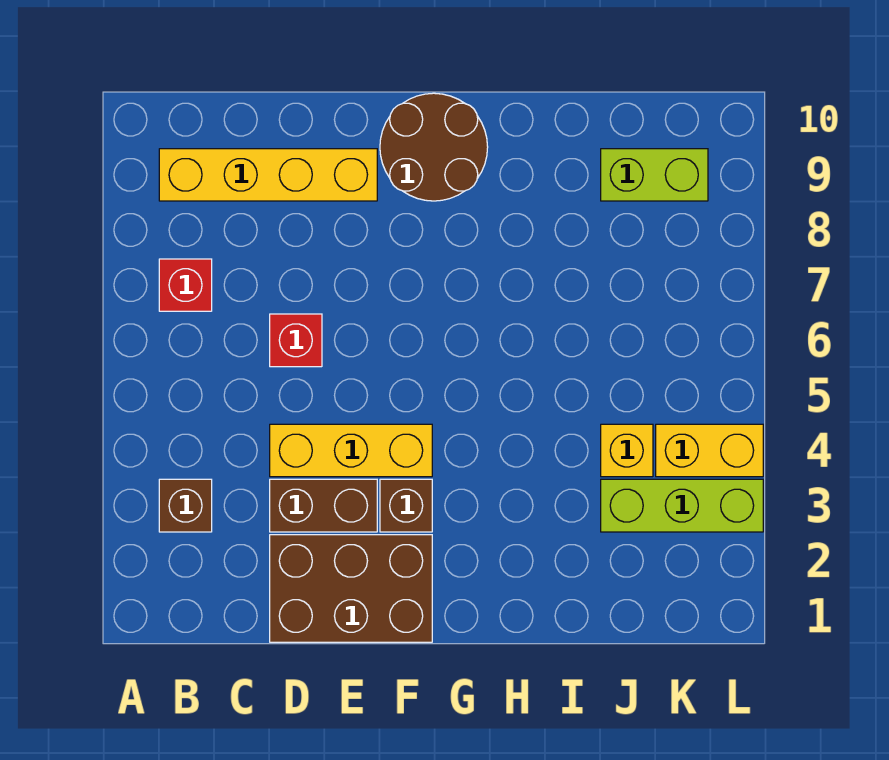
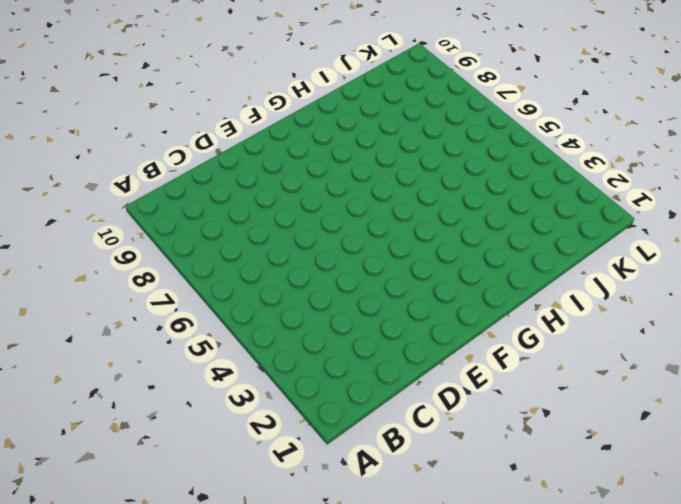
none -> brown brick B3 level 1
none -> red brick B7 level 1
none -> yellow brick B9:E9 level 1

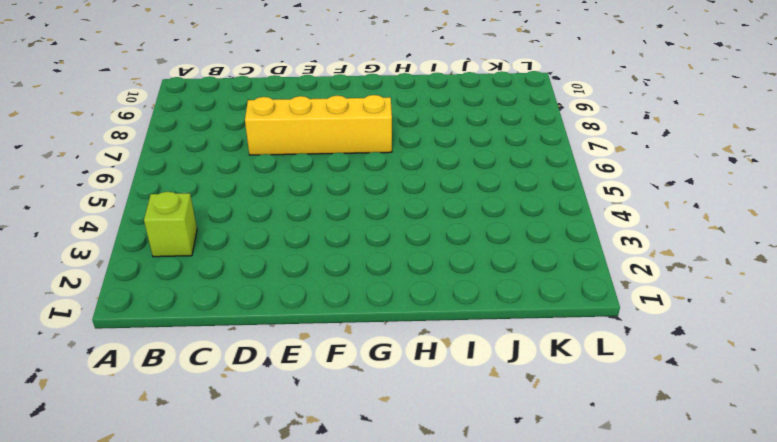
lime brick B3 level 1 -> brown brick B3 level 1
yellow brick D7:G7 level 1 -> yellow brick B9:E9 level 1
none -> red brick B7 level 1
none -> brown brick D1:F2 level 1
none -> brown brick D3:E3 level 1

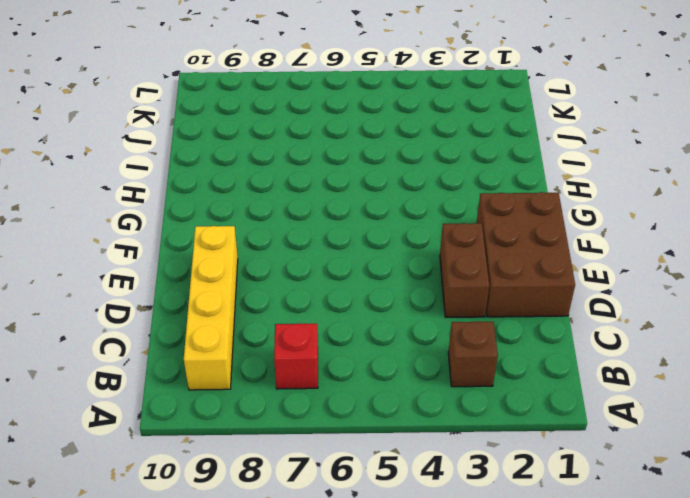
none -> yellow brick D4:F4 level 1
none -> red brick D6 level 1
none -> brown brick F3 level 1

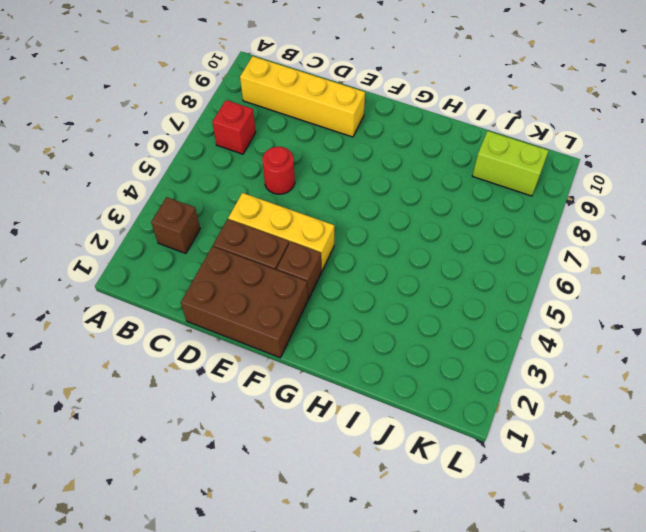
red round brick D6 level 1 -> red brick D6 level 1
none -> brown round brick F9:G10 level 1
none -> lime brick J3:L3 level 1
none -> yellow brick J4 level 1

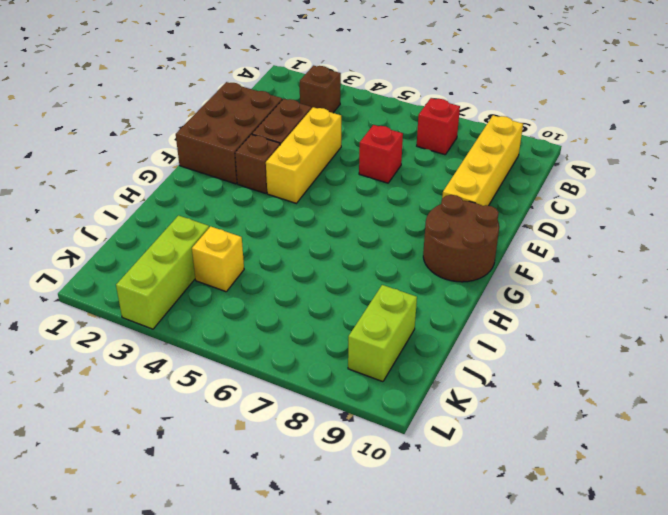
none -> yellow brick K4:L4 level 1

